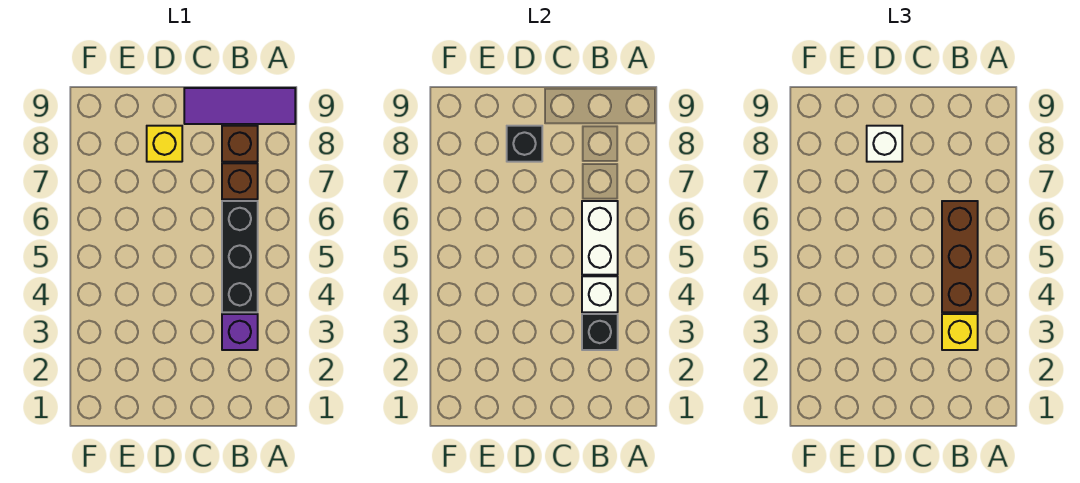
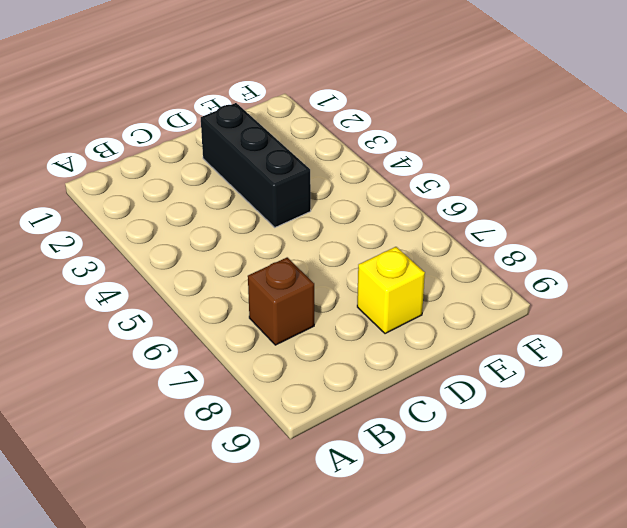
black brick D2:D4 level 1 -> black brick B4:B6 level 1
none -> purple tile A9:C9 level 1
none -> purple brick B3 level 1
none -> brown brick B8 level 1

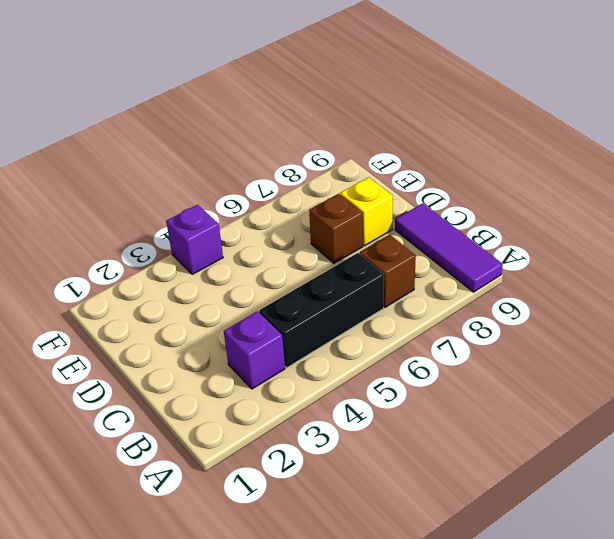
brown brick D7 level 1 -> brown brick B8 level 1
purple brick F4 level 1 -> none
none -> black brick B3 level 2
none -> white brick B4 level 2
none -> white brick B5:B6 level 2

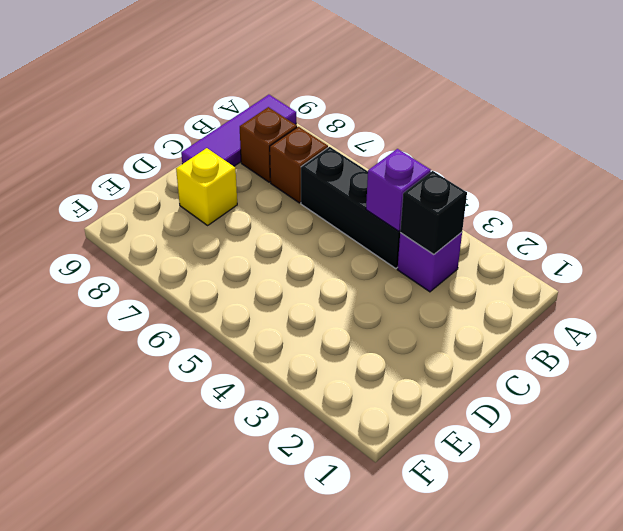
purple brick B4 level 2 -> white brick B4 level 2
none -> white brick B5:B6 level 2
none -> black brick D8 level 2
none -> yellow brick B3 level 3

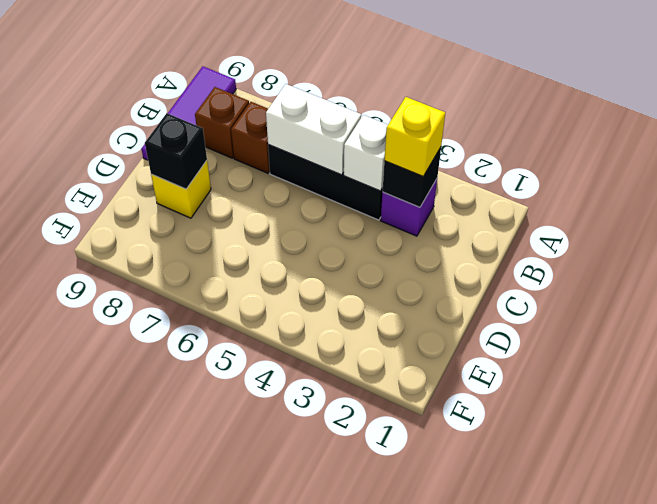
none -> brown brick B4:B6 level 3
none -> white brick D8 level 3

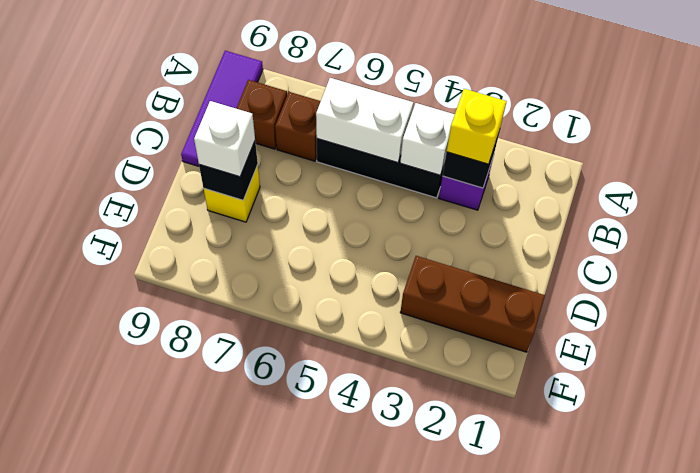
brown brick E1:E3 level 1 -> brown brick B4:B6 level 3

